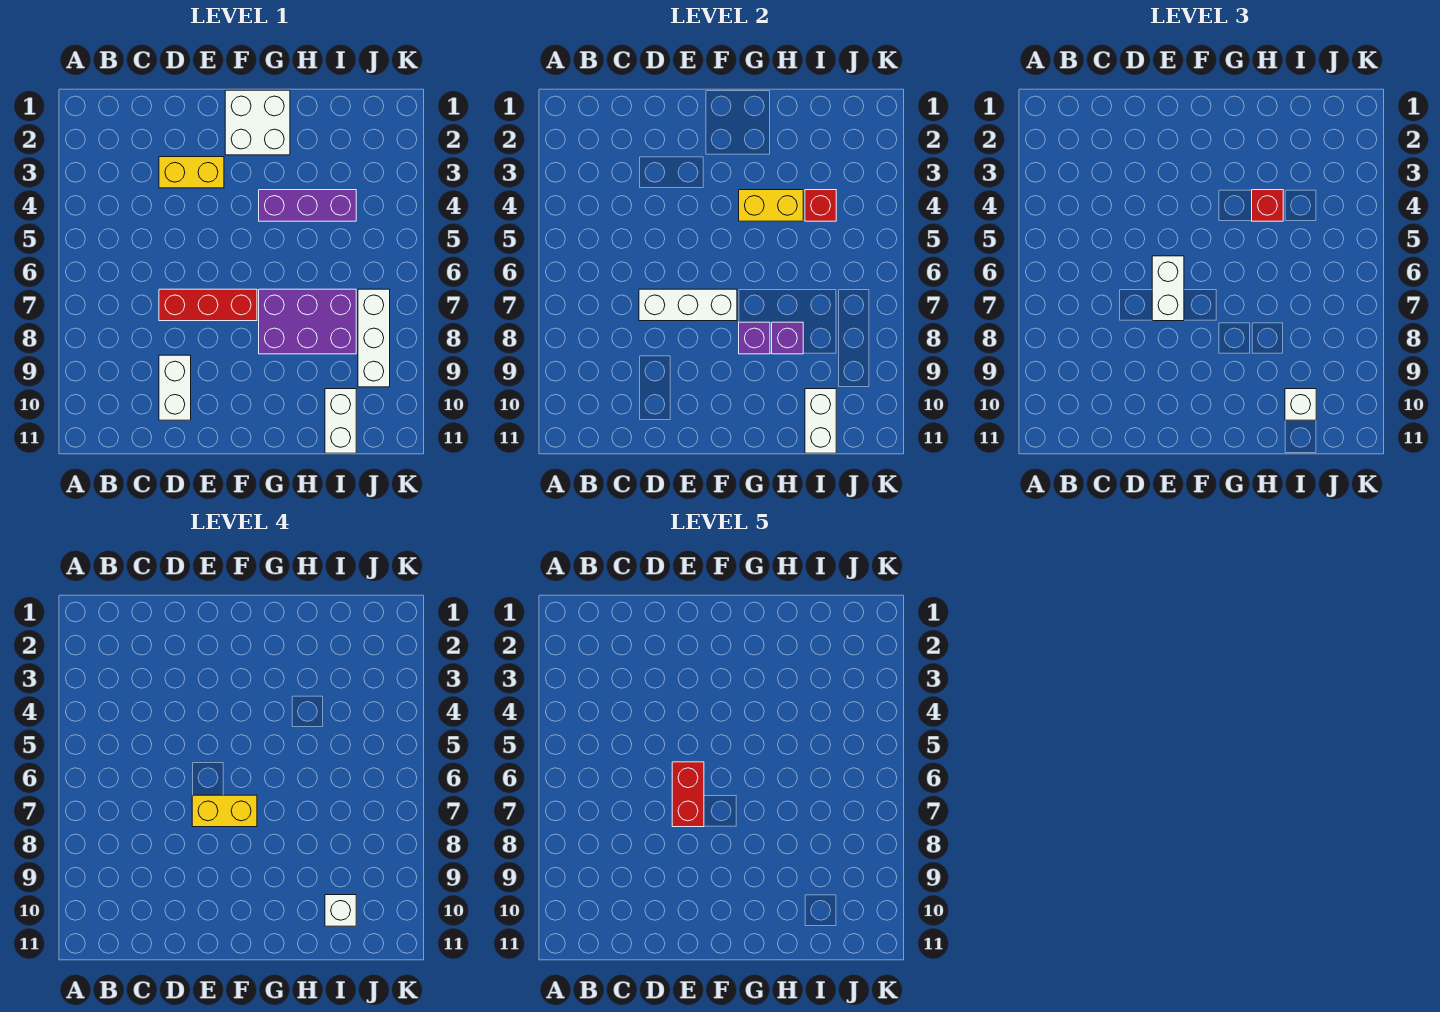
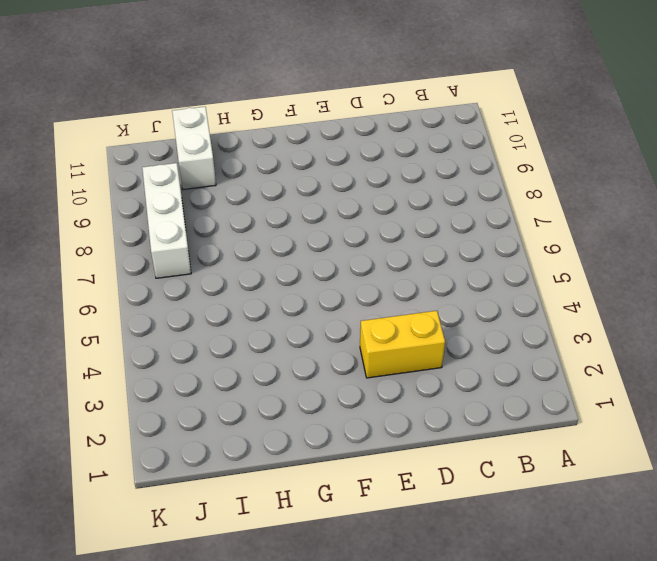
none -> red brick D7:F7 level 1
none -> white brick D9:D10 level 1
none -> white brick F1:G2 level 1

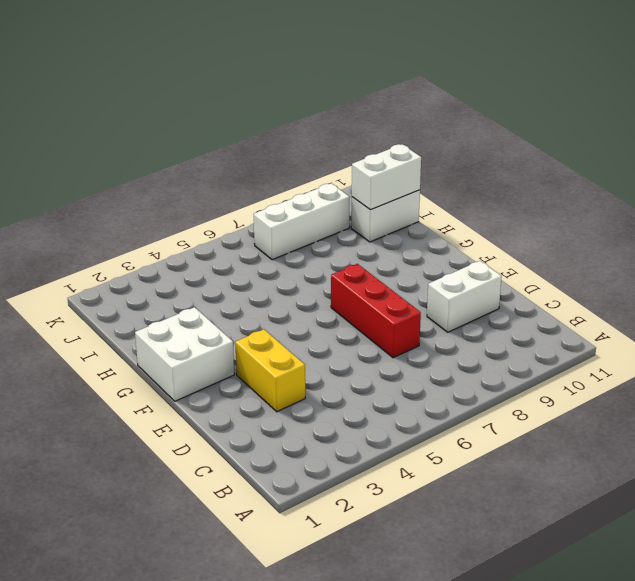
none -> purple brick G4:I4 level 1
none -> purple brick G7:I8 level 1
none -> white brick D7:F7 level 2

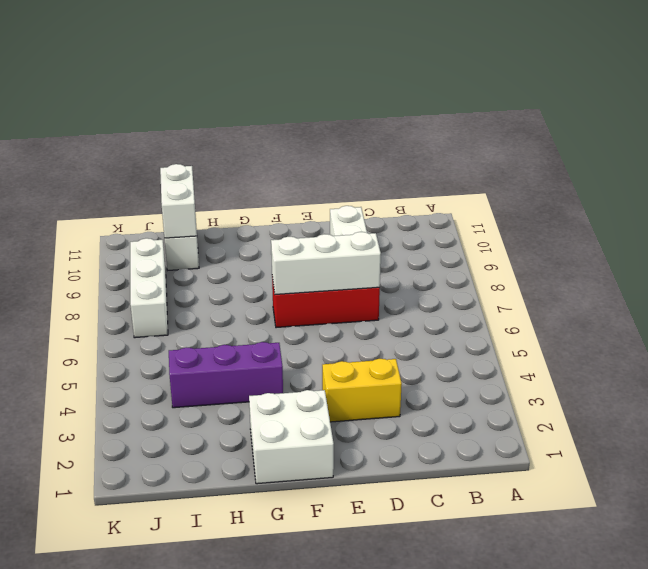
none -> purple brick G7:I8 level 1
none -> yellow brick G4:H4 level 2
none -> purple brick G8 level 2

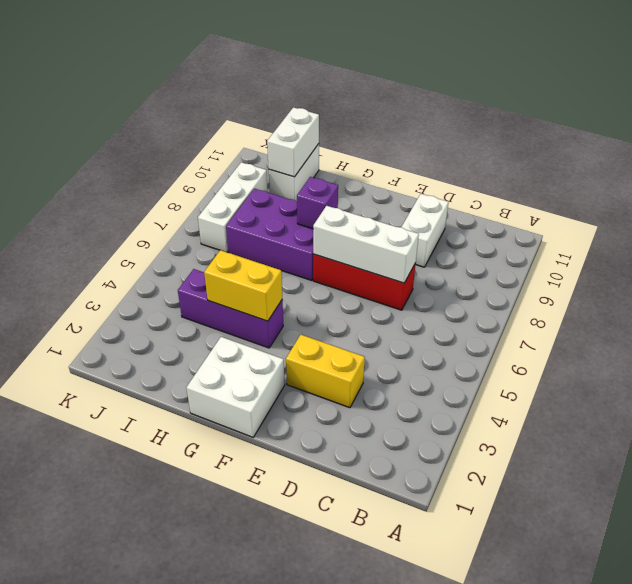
none -> purple brick H8 level 2
none -> red brick I4 level 2
none -> white brick E6:E7 level 3

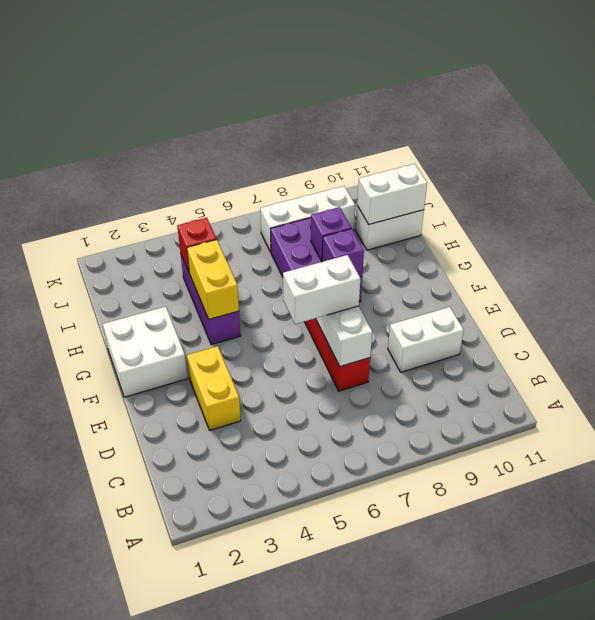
none -> red brick H4 level 3
none -> white brick I10 level 3
none -> yellow brick E7:F7 level 4

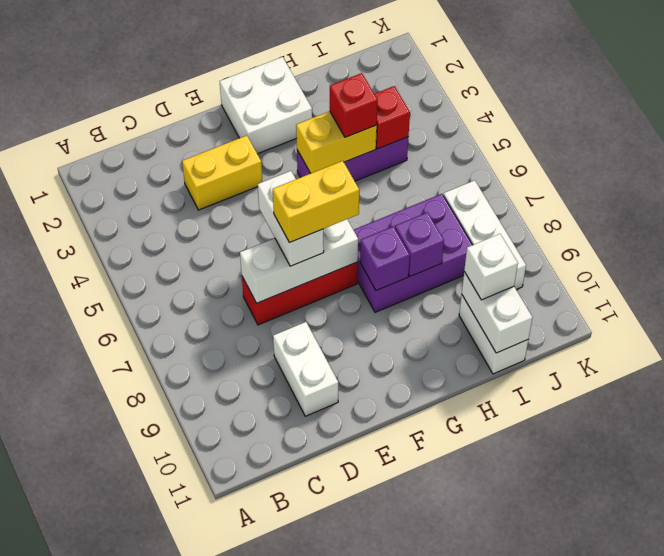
none -> white brick I10 level 4
none -> red brick E6:E7 level 5

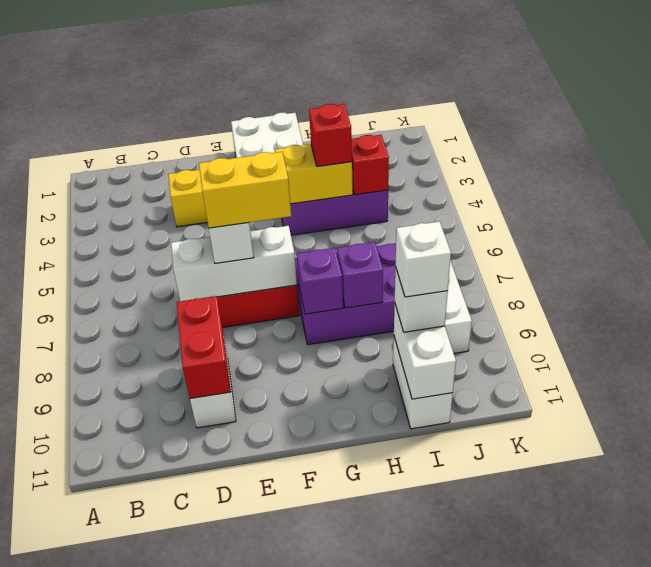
red brick D9:D10 level 2 -> red brick E6:E7 level 5

